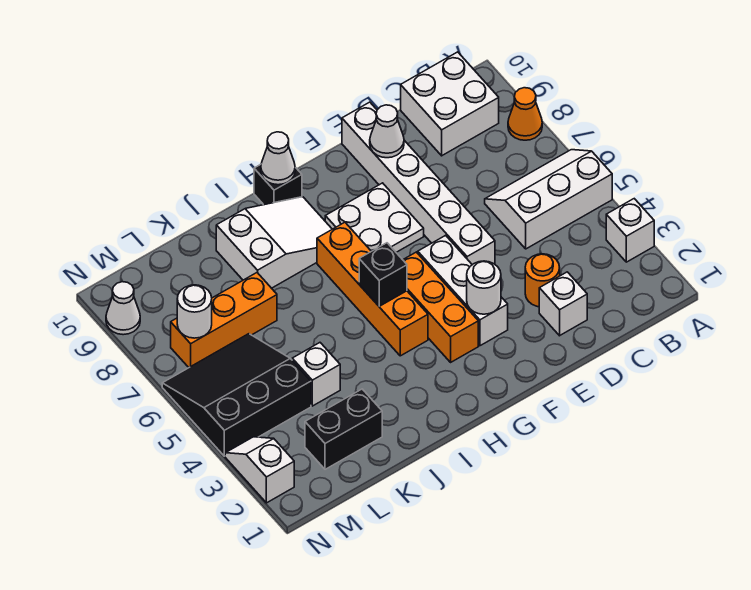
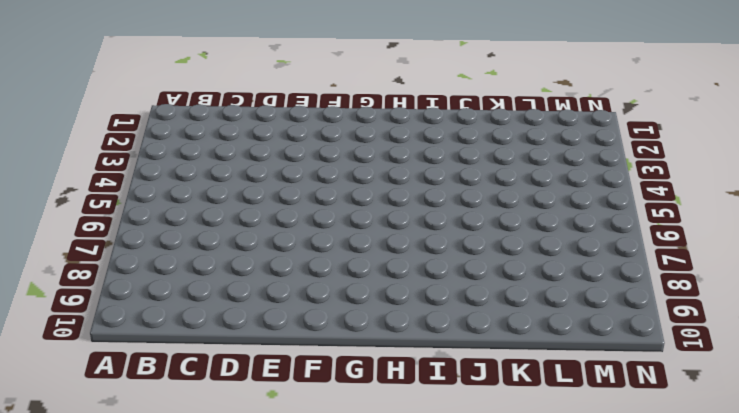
none -> white brick A3 level 1
none -> white slope A5:C6 level 1 top 5
none -> orange cone A8 level 1

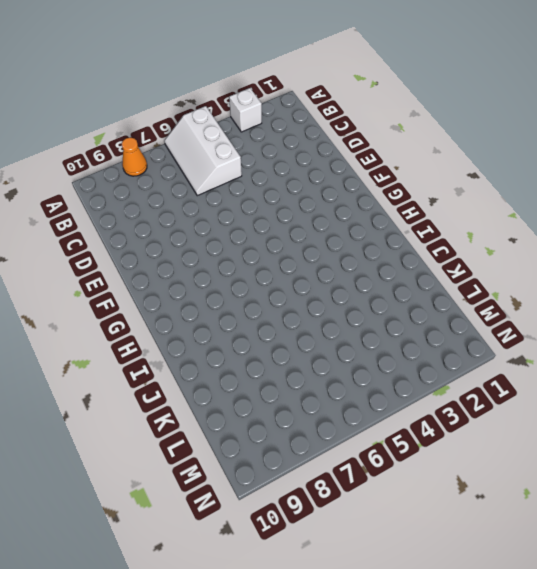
none -> white brick B9:C10 level 1
none -> white brick D2 level 1
none -> orange round brick D3 level 1

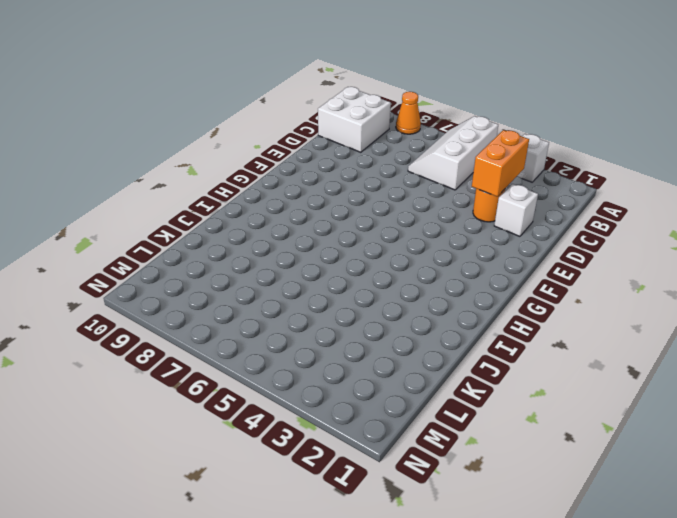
orange brick C3:D3 level 2 -> none
none -> white brick E5:E10 level 1
none -> white brick F3:F5 level 1
none -> white plate F7:G8 level 1

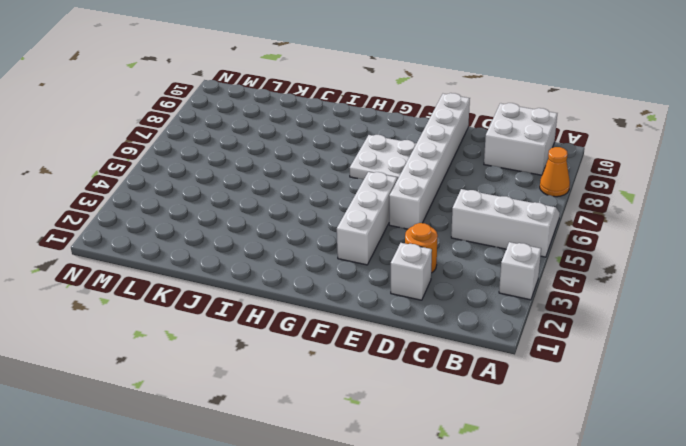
none -> orange brick G3:G5 level 1
none -> orange brick H4:H7 level 1
none -> white slope H8:J9 level 1 top J

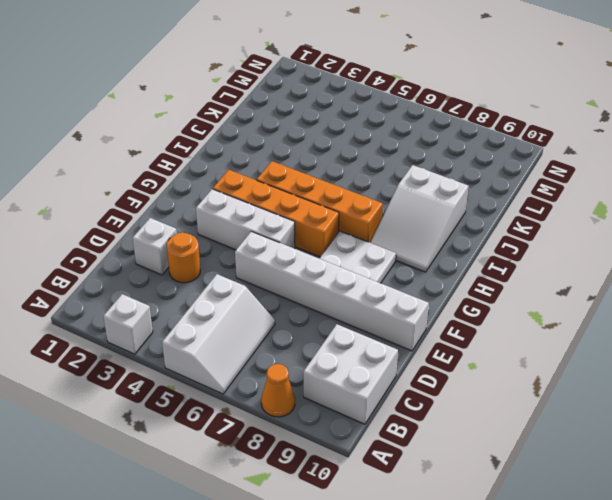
orange brick G3:G6 level 1 -> orange brick G3:G5 level 1
none -> black brick H10 level 1
none -> black brick K2:L2 level 1
none -> white brick K4 level 1

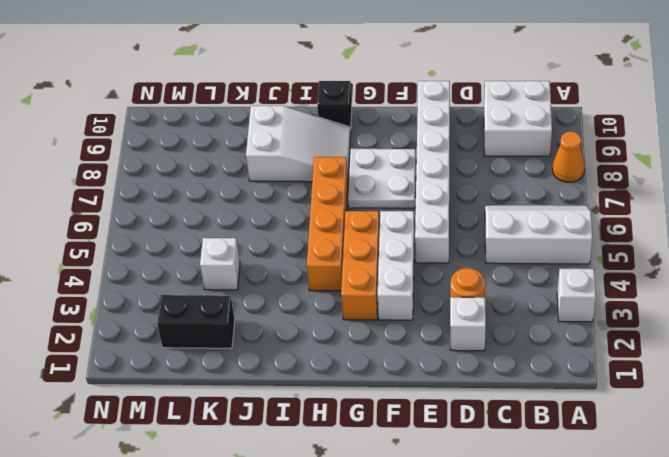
none -> orange brick K7:M7 level 1
none -> black slope L4:N6 level 1 top 4
none -> white slope N2:N3 level 1 top 2

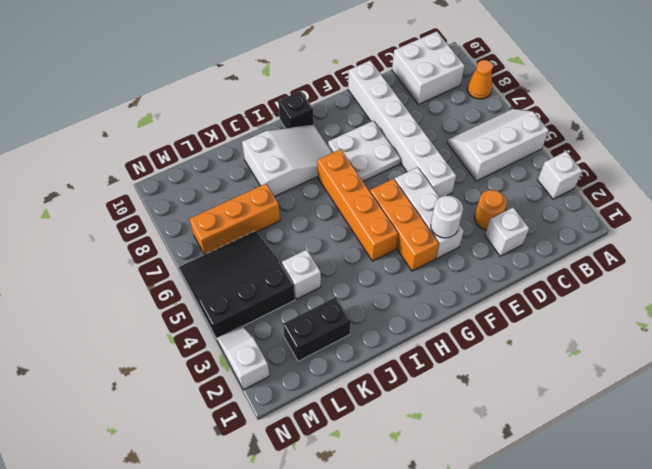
none -> white cone N9 level 1
none -> white cone E9 level 2
none -> black brick H5 level 2

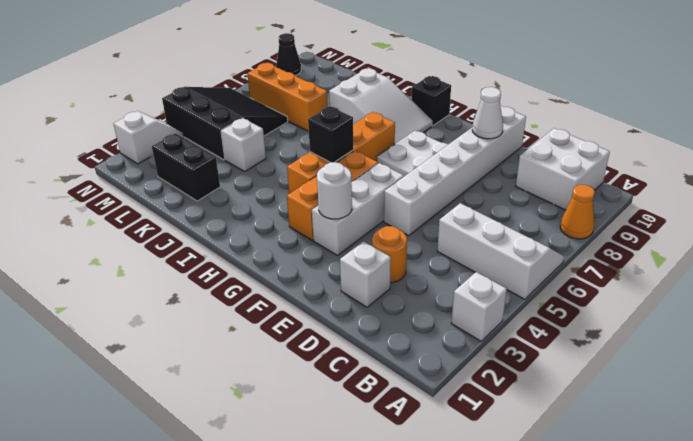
black cone N9 level 1 -> white cone N9 level 1
none -> white cone H10 level 2
none -> white round brick M7 level 2

